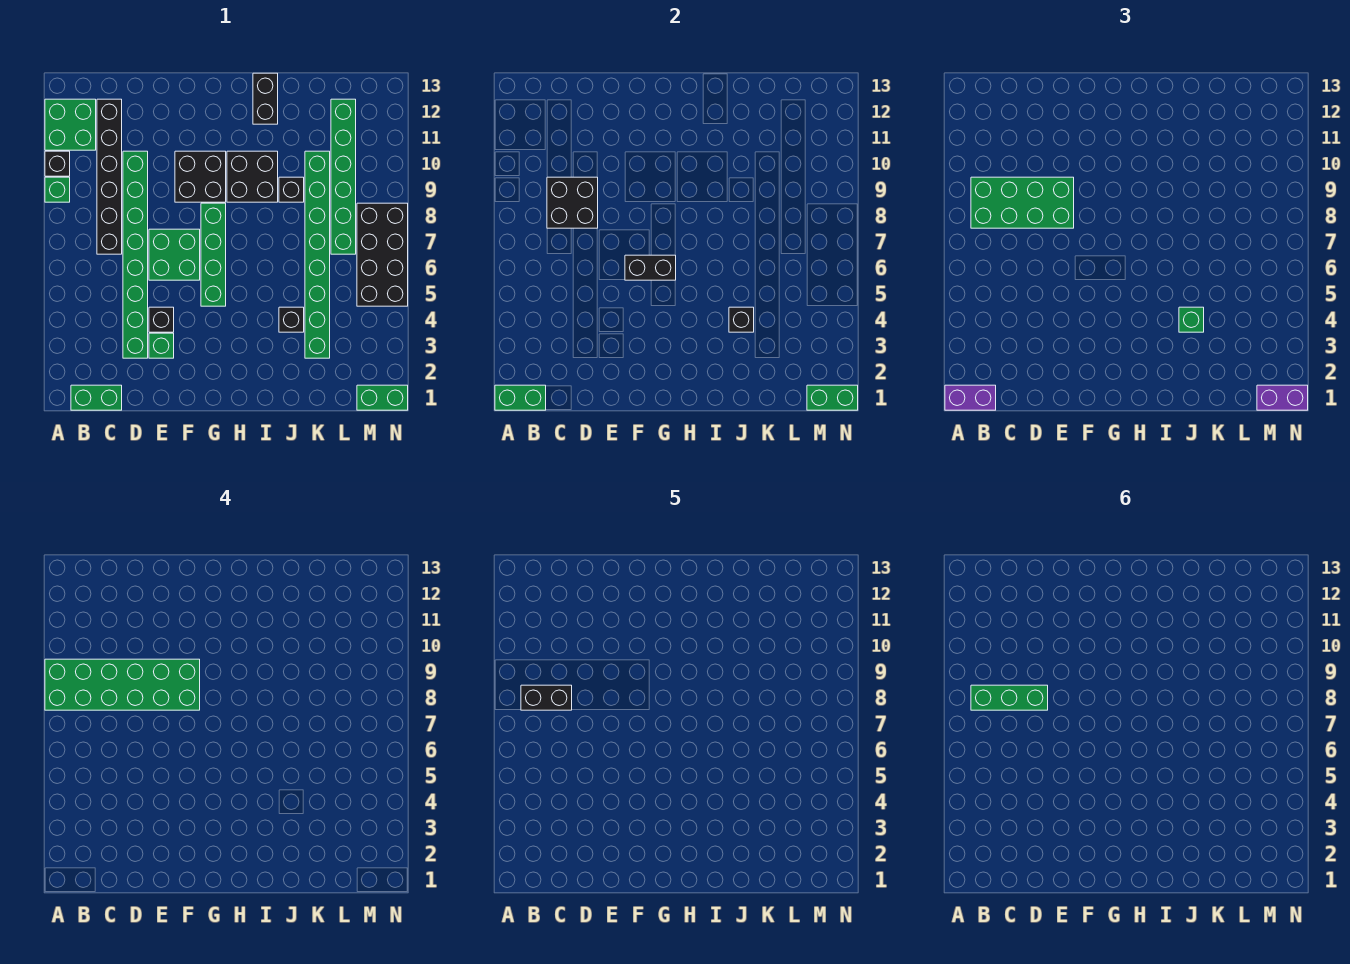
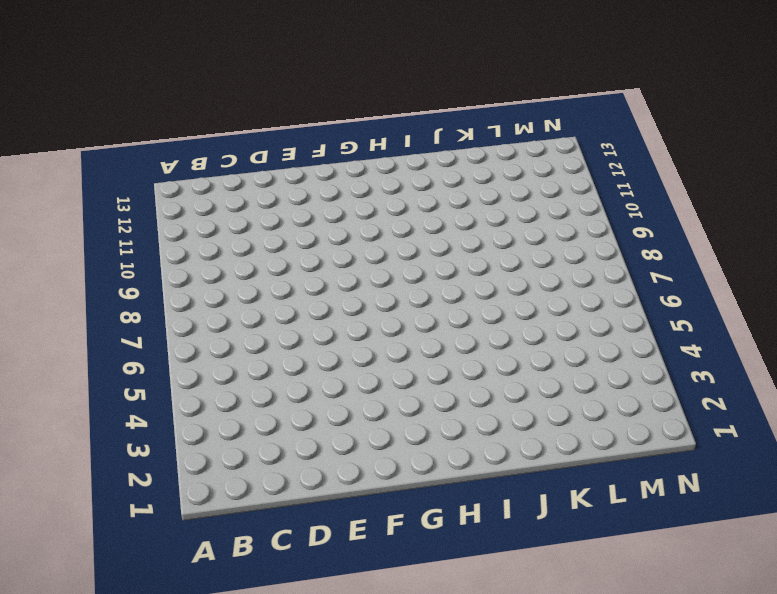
none -> green brick A9 level 1
none -> black brick A10 level 1
none -> green brick A11:B12 level 1
none -> green brick B1:C1 level 1

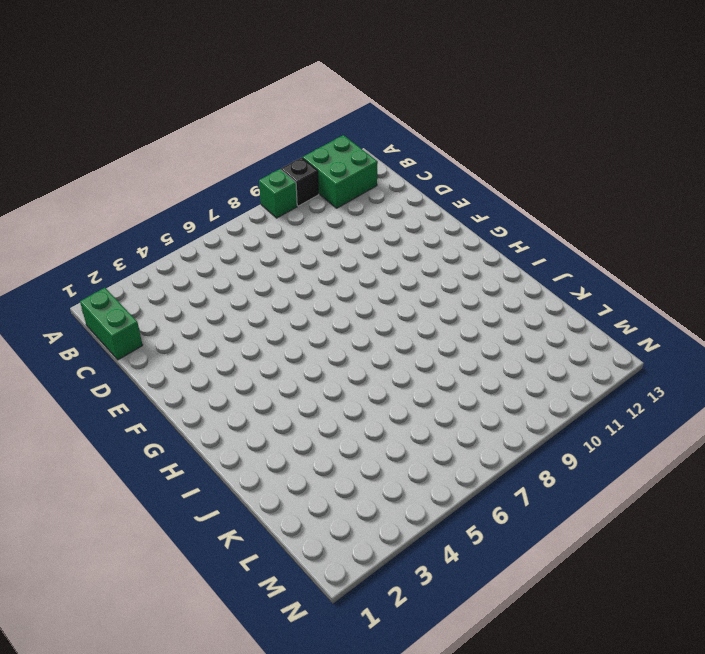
none -> black brick C7:C12 level 1
none -> green brick D3:D10 level 1
none -> green brick E3 level 1
none -> black brick E4 level 1

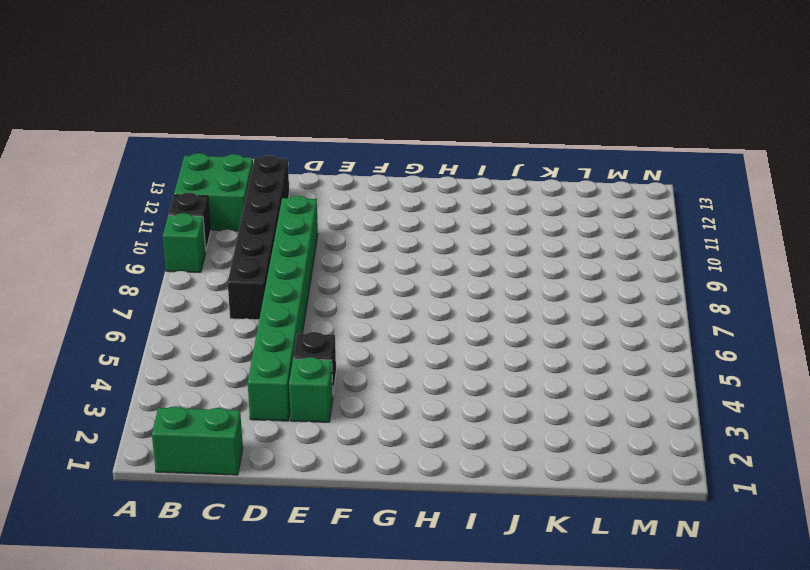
none -> green brick E6:F7 level 1
none -> black brick F9:G10 level 1
none -> green brick G5:G8 level 1
none -> black brick H9:I10 level 1

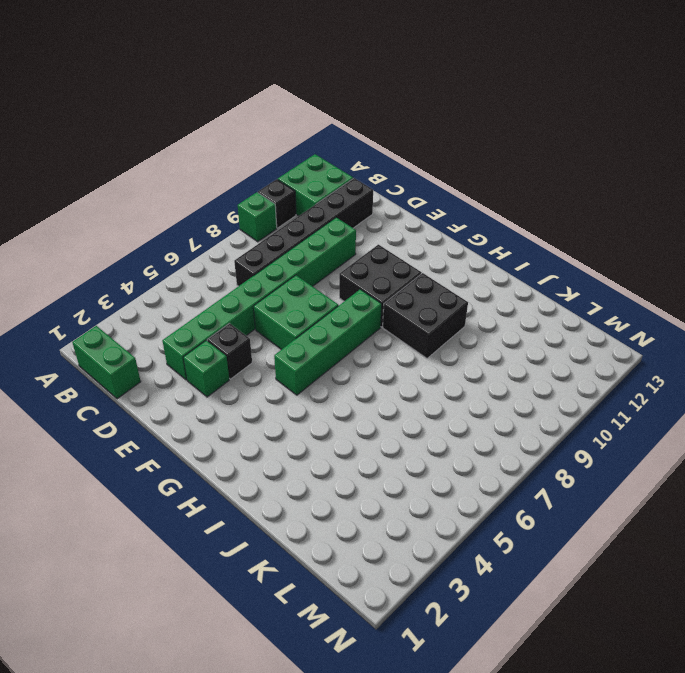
none -> black brick I12:I13 level 1
none -> black brick J4 level 1
none -> black brick J9 level 1
none -> green brick K3:K10 level 1

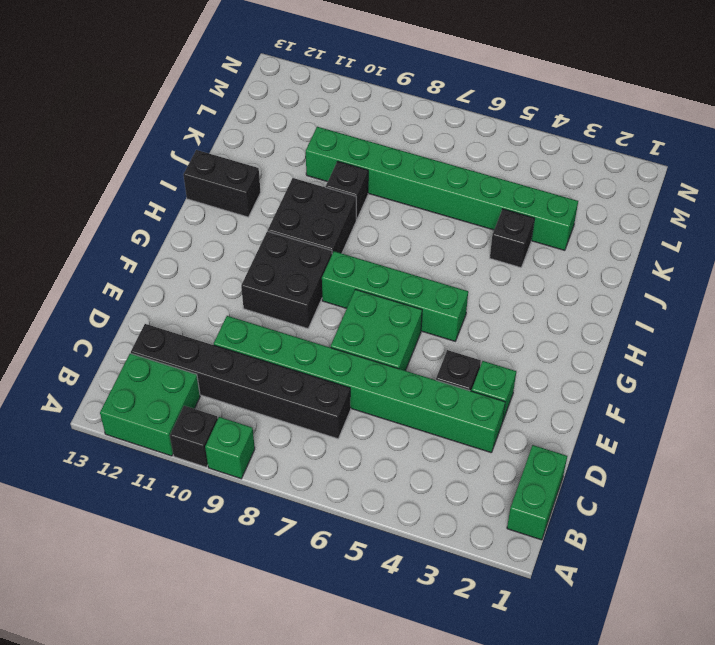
none -> green brick L7:L12 level 1
none -> green brick M1:N1 level 1
none -> black brick M5:N8 level 1
none -> green brick A1:B1 level 2

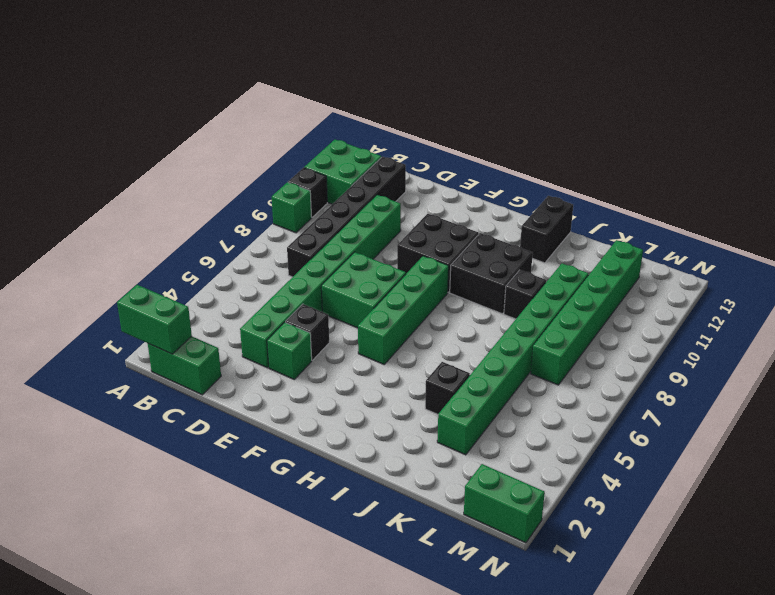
none -> black brick M5:N8 level 1
none -> black brick C8:D9 level 2
none -> black brick F6:G6 level 2
none -> black brick J4 level 2

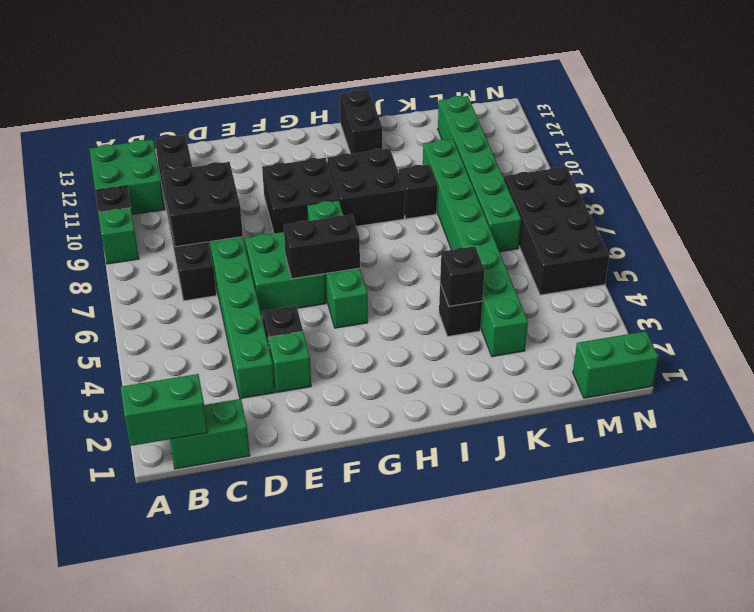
none -> green brick M1:N1 level 2
none -> purple brick A1:B1 level 3
none -> green brick B8:E9 level 3
none -> green brick J4 level 3

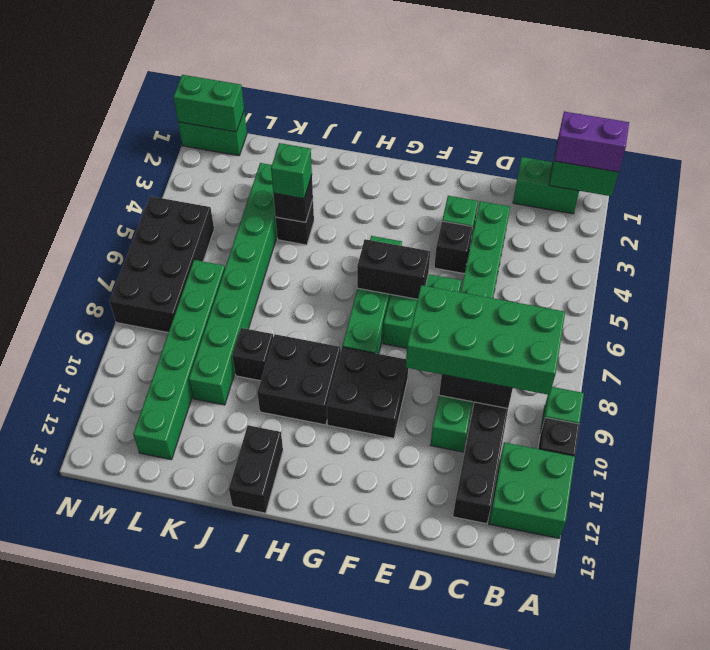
none -> purple brick M1:N1 level 3
none -> green brick A8:F9 level 4
none -> black brick B8:C8 level 5
none -> green brick B8:D8 level 6

